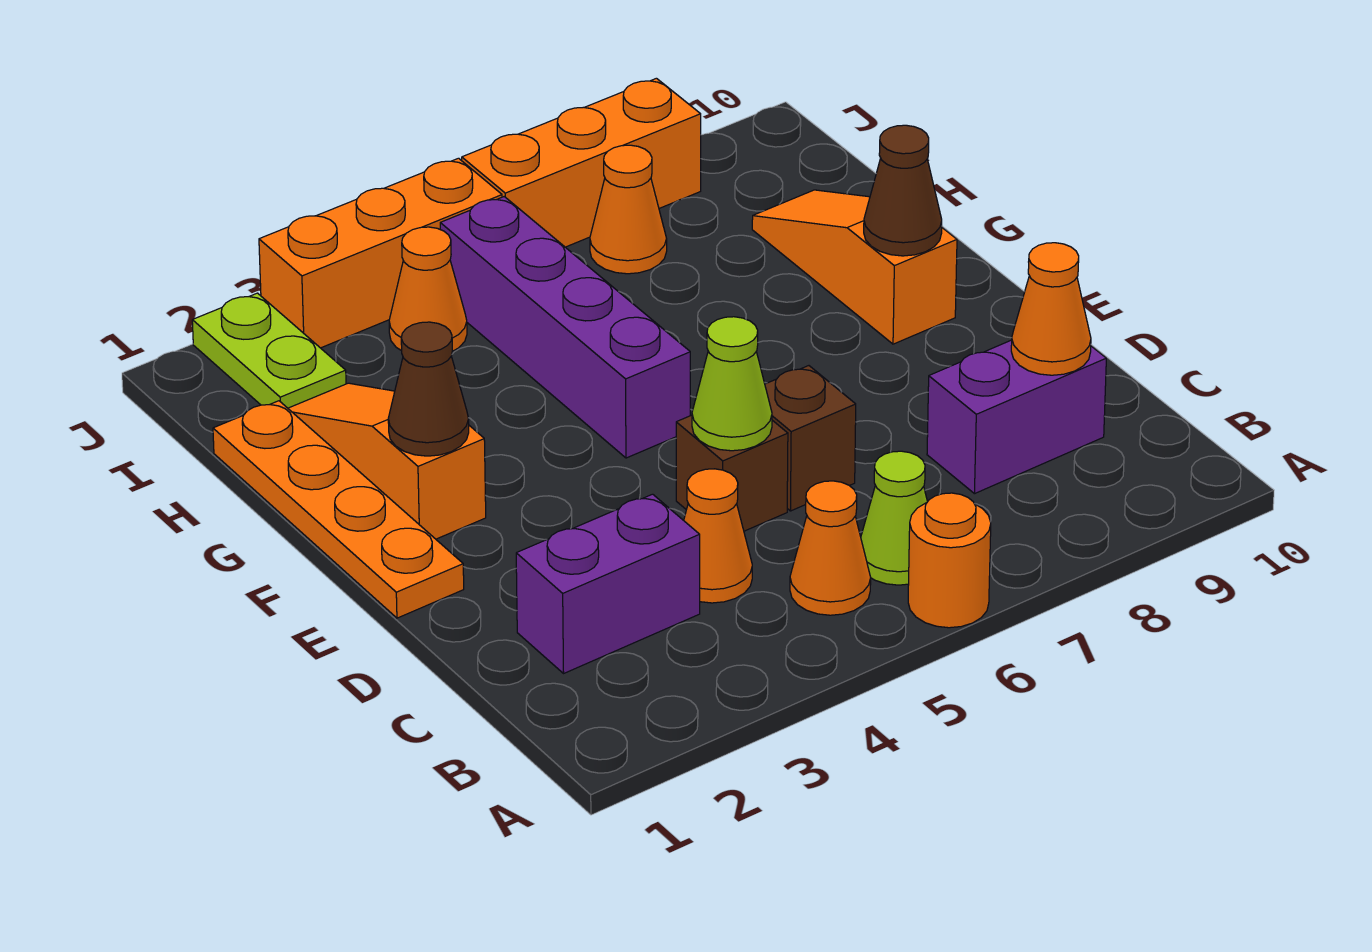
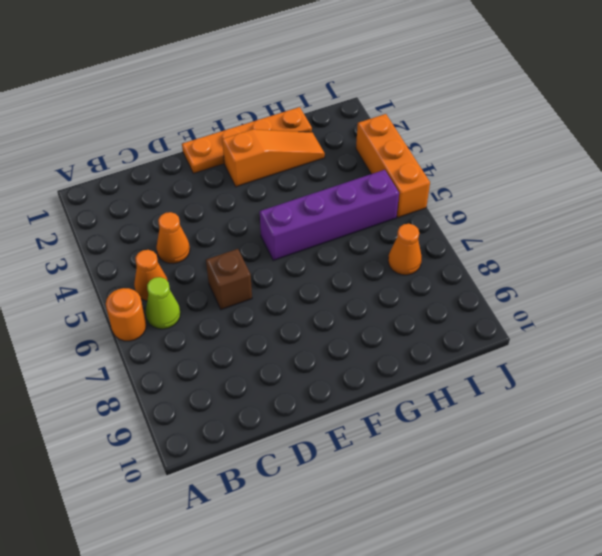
none -> purple brick C2:C3 level 1
none -> purple brick C8:C9 level 1
none -> brown brick D5 level 1

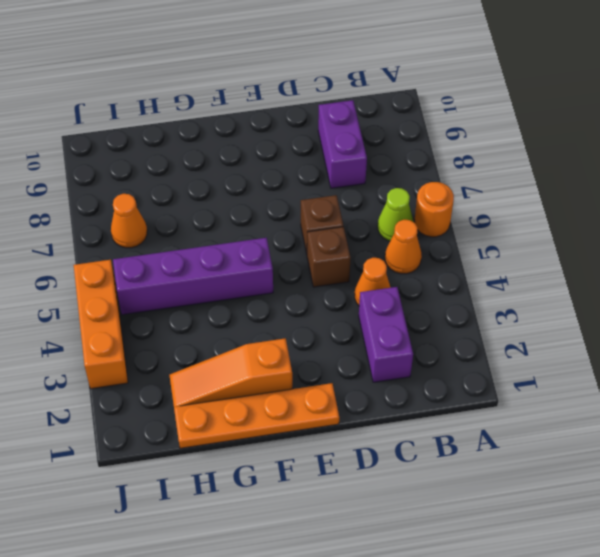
none -> orange slope F9:H9 level 1 top F
none -> lime plate I2:J2 level 1
none -> orange cone I4 level 1

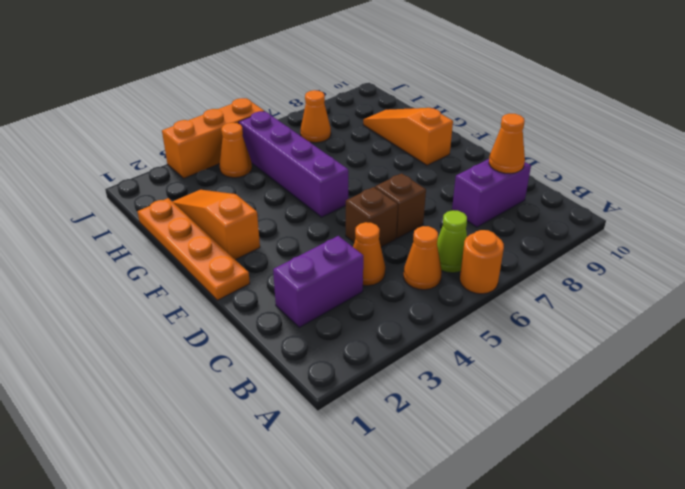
none -> lime plate I2:J2 level 1
none -> orange brick J6:J8 level 1
none -> lime cone D5 level 2

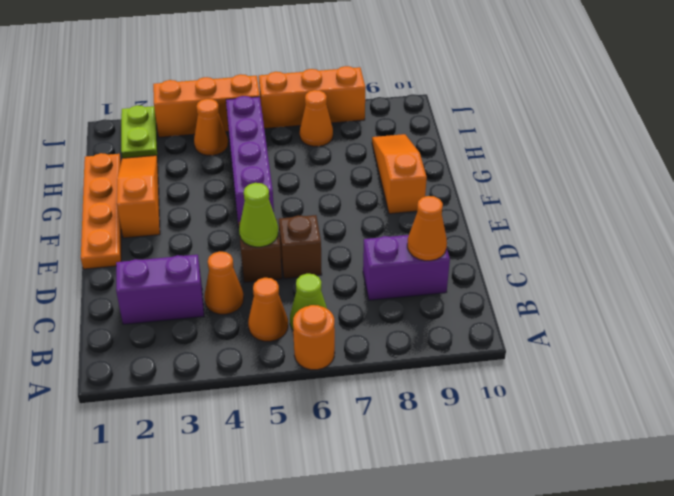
none -> brown cone F2 level 2
none -> brown cone F9 level 2

